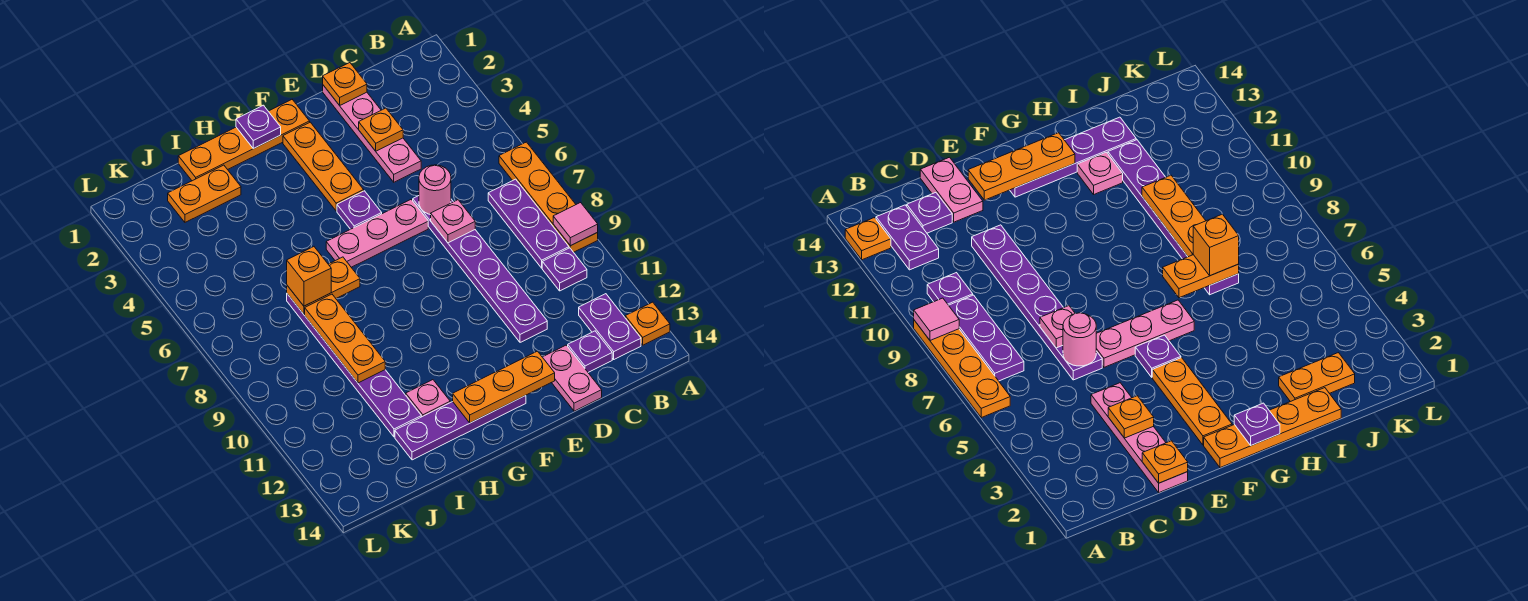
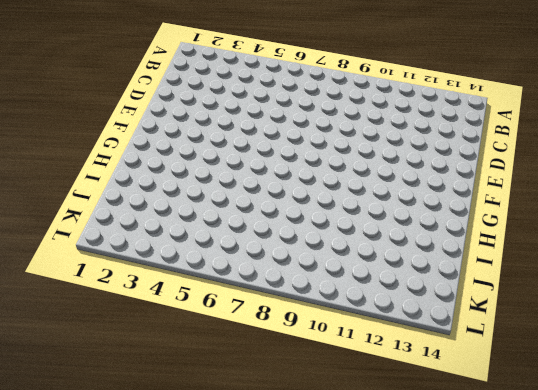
none -> orange plate A6:A9 level 1
none -> orange plate A13 level 1
none -> purple plate B7:B9 level 1

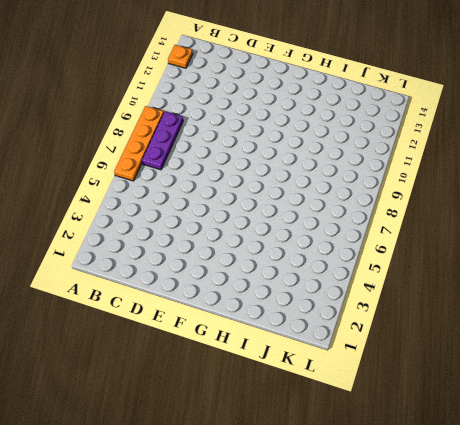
none -> purple plate B10 level 1
none -> purple plate B12:B13 level 1
none -> purple plate C13 level 1

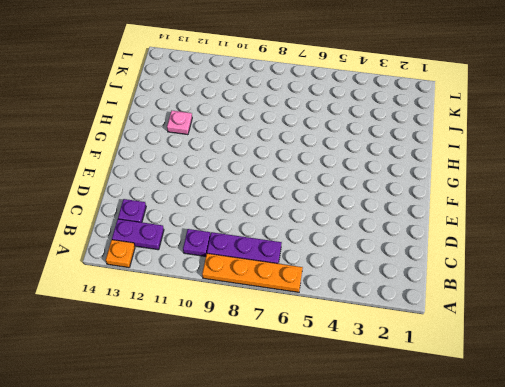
none -> pink plate D1:D4 level 1
none -> purple plate D6:D11 level 1
none -> pink plate D13:D14 level 1

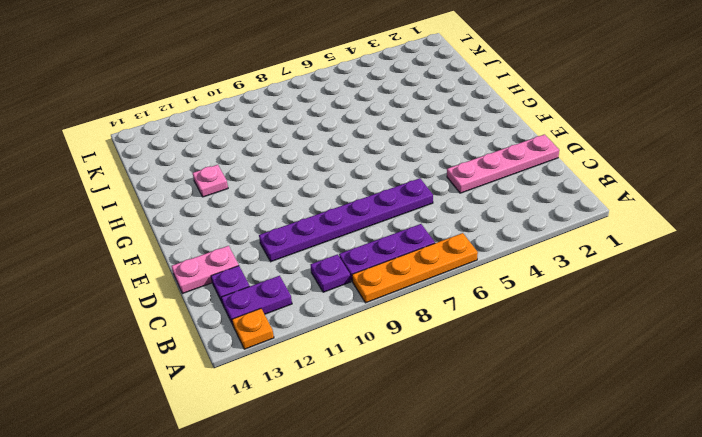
none -> pink plate E6:G6 level 1
none -> orange plate F1:I1 level 1
none -> orange plate F2:F4 level 1

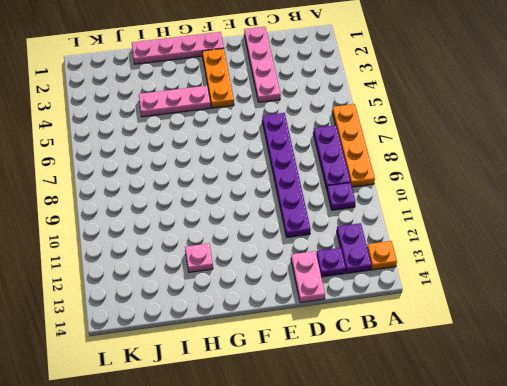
pink plate F1:I1 level 1 -> orange plate F1:I1 level 1
pink plate G4:I4 level 1 -> pink plate E6:G6 level 1
none -> purple plate F5 level 1
none -> purple plate F13:I13 level 1
none -> orange plate I2:J2 level 1

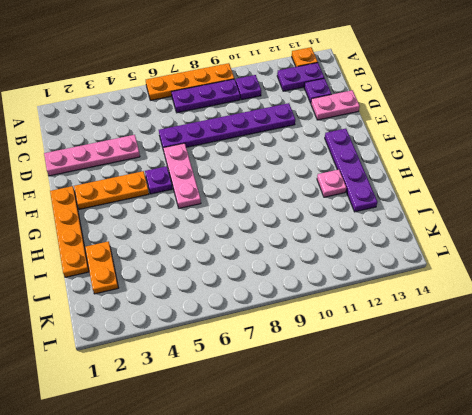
none -> purple plate I7:I12 level 1
none -> pink tile A9 level 2
none -> orange plate D1 level 2

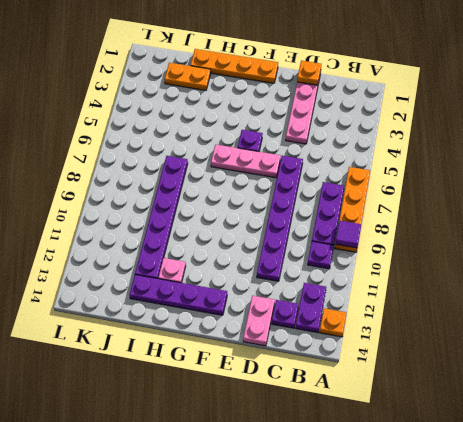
purple tile A9 level 2 -> pink tile A9 level 2
none -> orange plate F2:F4 level 1
none -> orange plate D3 level 2
none -> pink round brick D6 level 2

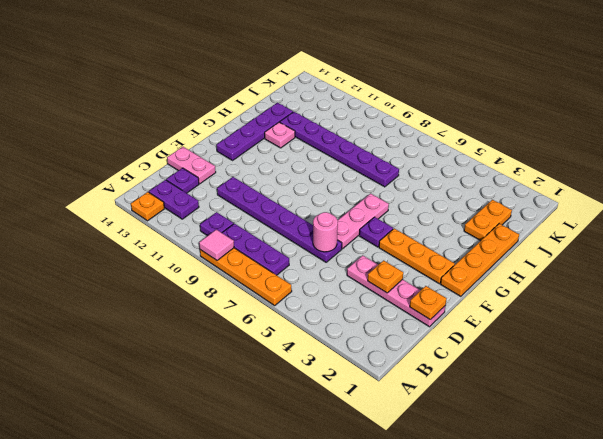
none -> pink plate D7 level 2
none -> orange plate E13:G13 level 2
none -> purple plate G1 level 2

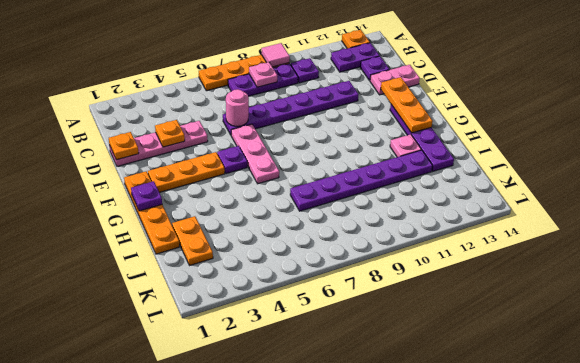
pink plate B8 level 2 -> pink plate D7 level 2
none -> orange plate H7:I7 level 2
none -> orange plate I8:I10 level 2
none -> orange brick I7 level 3

